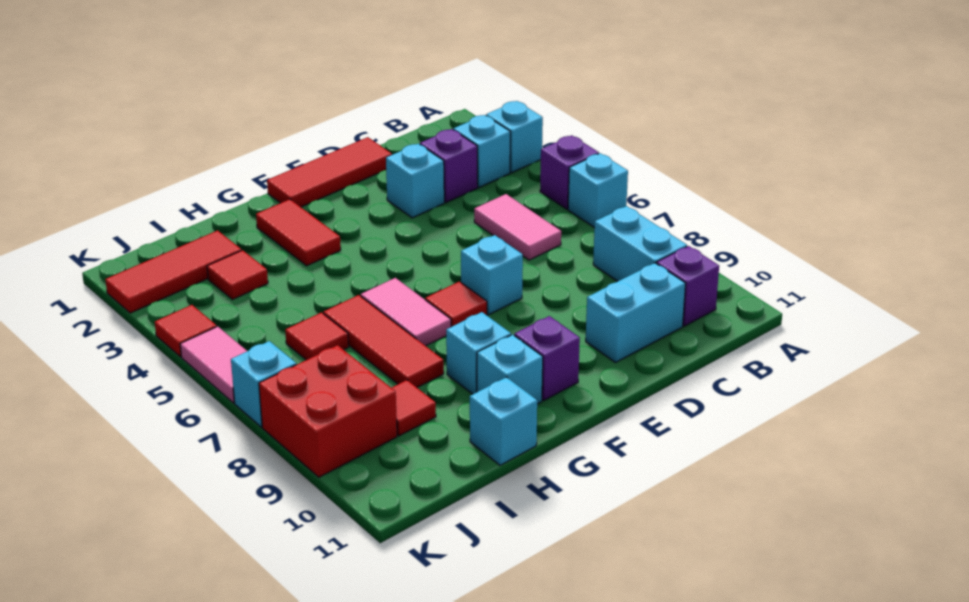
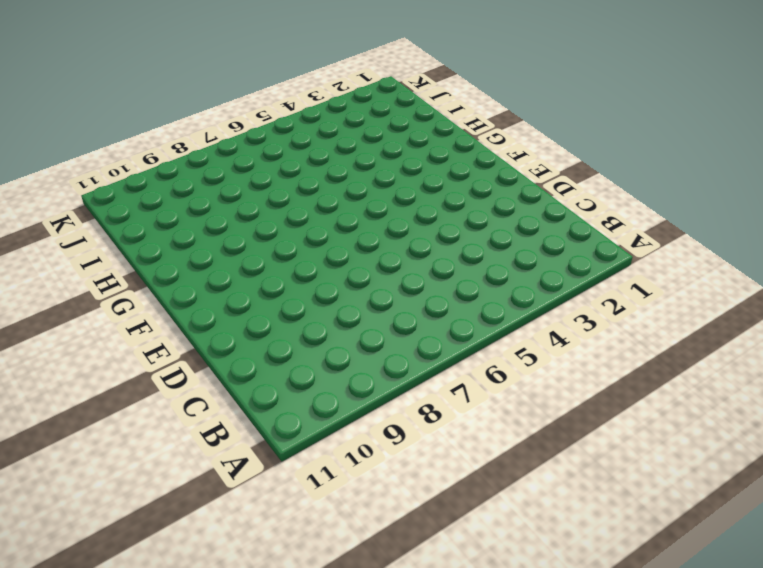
none -> cyan brick A3 level 1
none -> purple brick A5 level 1
none -> cyan brick A6 level 1

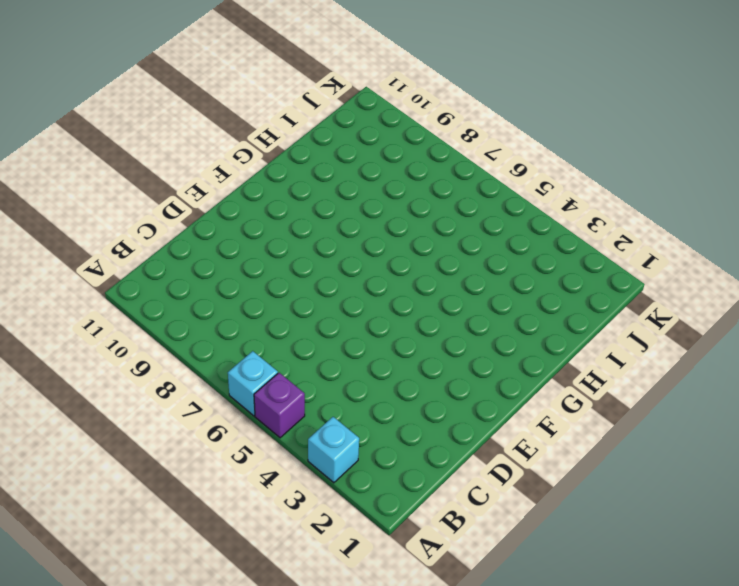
none -> cyan brick B3 level 1
none -> cyan brick B8:B9 level 1
none -> purple brick B10 level 1

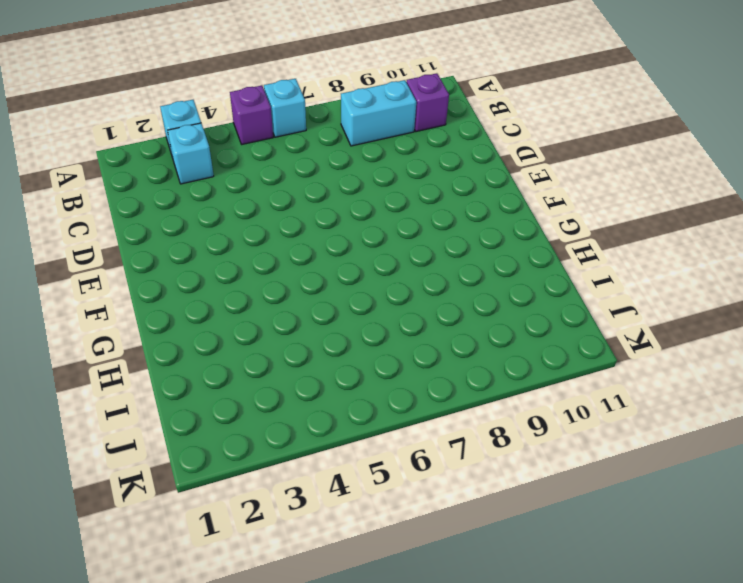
none -> purple brick C3 level 1
none -> pink tile C5:C6 level 1
none -> cyan brick C10:D10 level 1

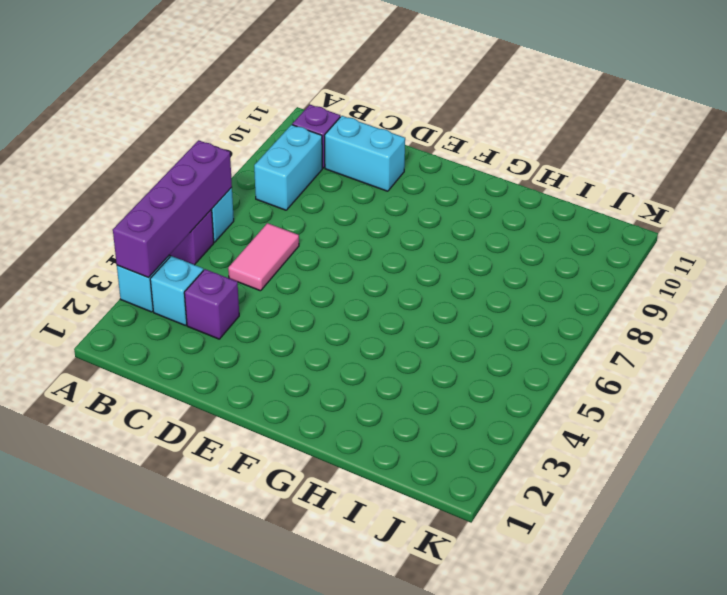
purple brick A3:A6 level 2 -> none
none -> red tile D1:F1 level 1
none -> cyan brick D3 level 1
none -> cyan brick E7 level 1

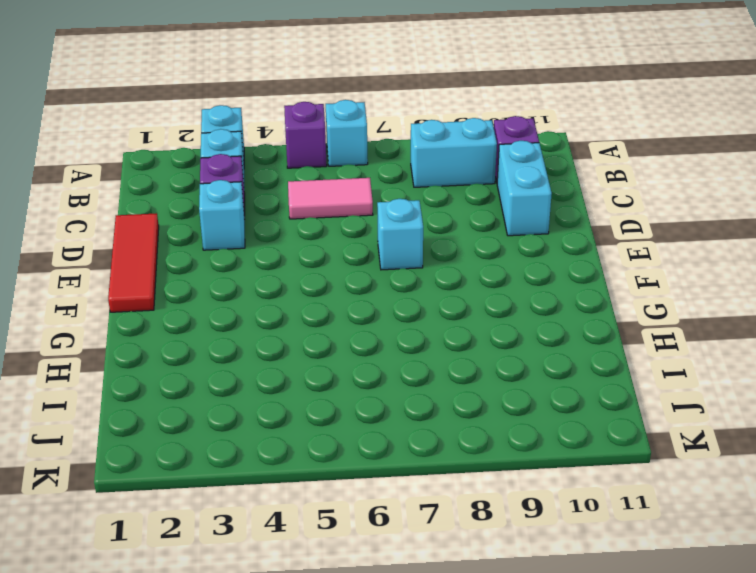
none -> red tile F7 level 1
none -> purple brick F10 level 1
none -> red tile G2:G3 level 1

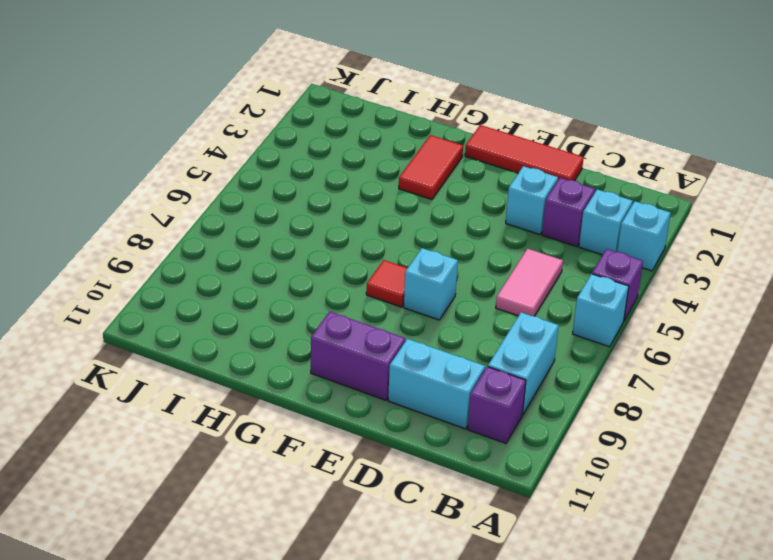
purple brick E10:F10 level 1 -> purple brick F10 level 1
none -> pink tile G6:G7 level 1
none -> cyan brick G9 level 1
none -> cyan brick G10 level 1

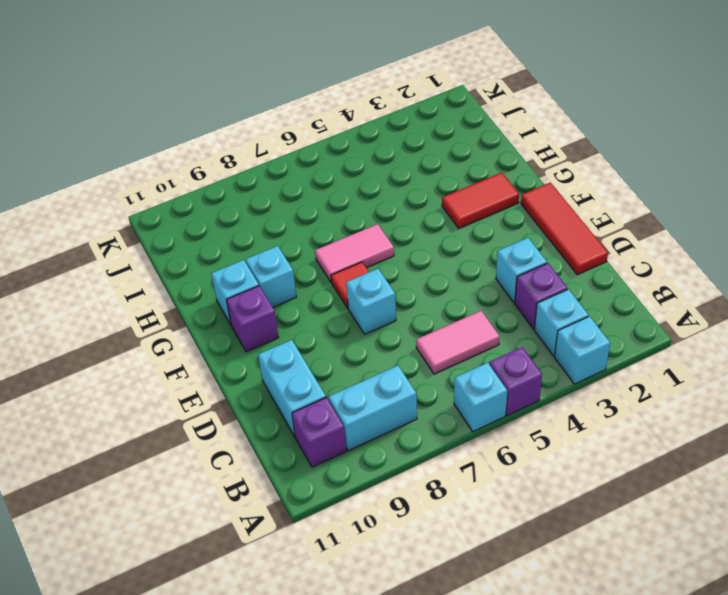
none -> red tile H6:H8 level 1
none -> cyan brick H11 level 1
none -> red tile I2:K2 level 1

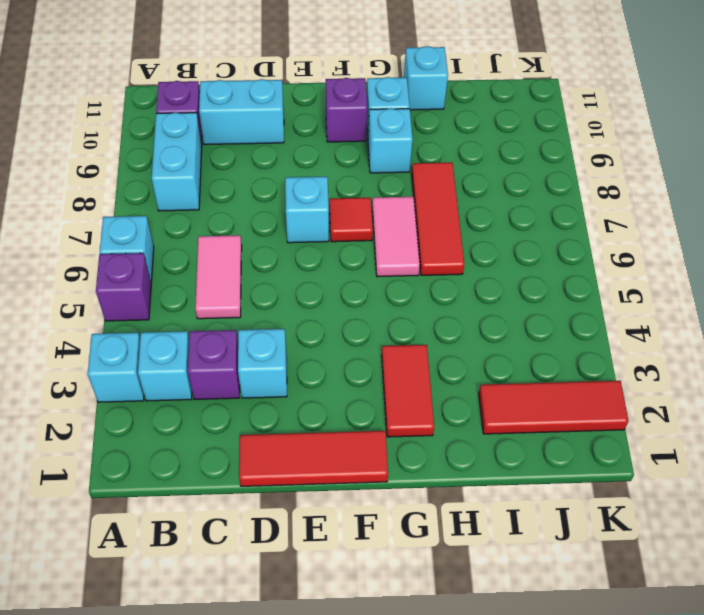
none -> red tile I3 level 1
none -> red tile I6 level 1
none -> red tile I9 level 1

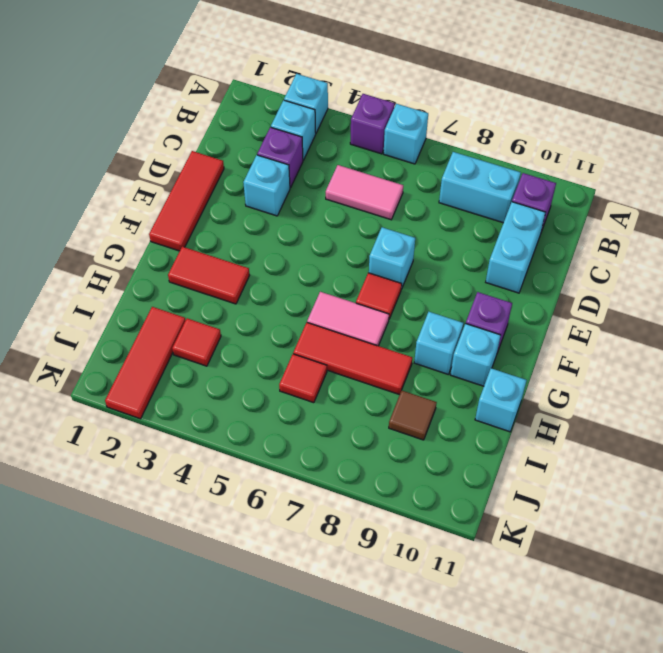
brown tile I9 level 1 -> red tile I9 level 1
none -> red brick J8:K9 level 1
none -> red tile K4 level 1
none -> pink tile K5:K6 level 1

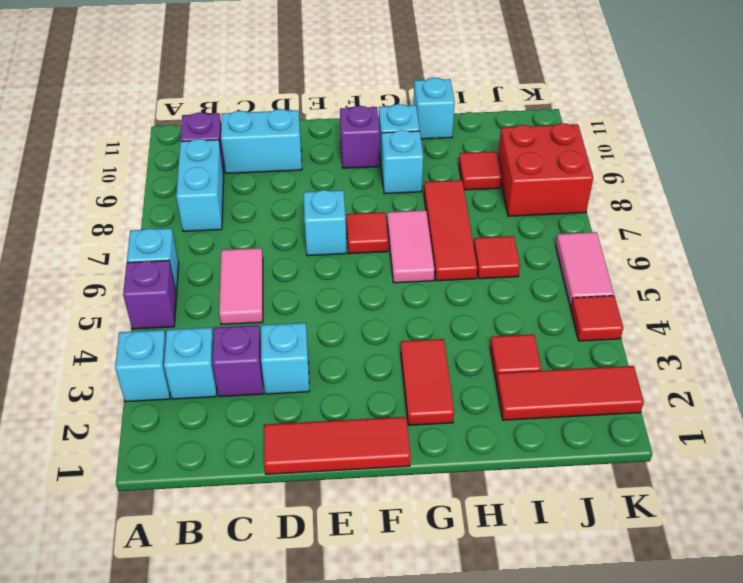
none -> cyan brick K7 level 1

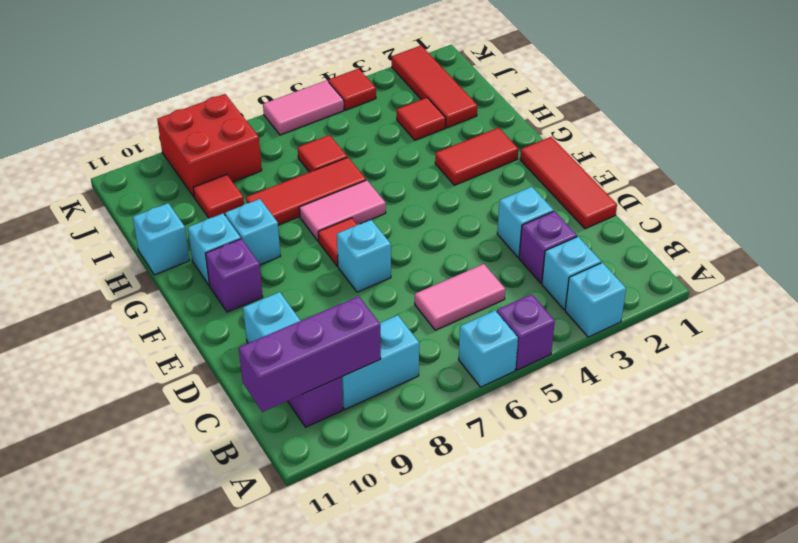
purple brick B9:B11 level 2 -> none
none -> cyan brick K7 level 1

